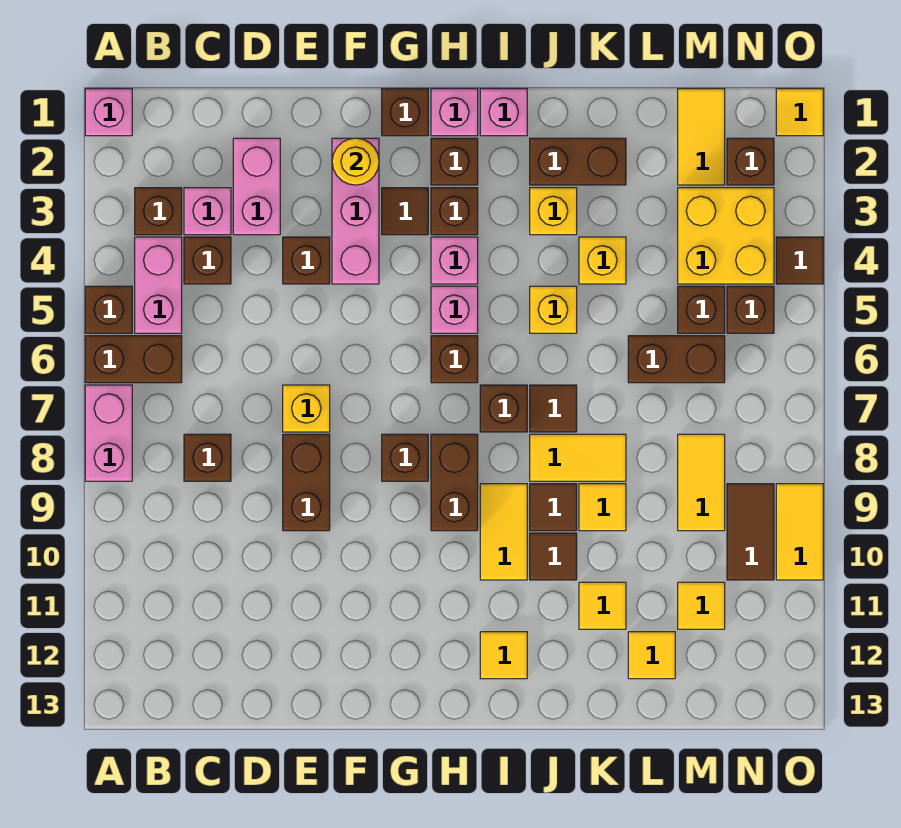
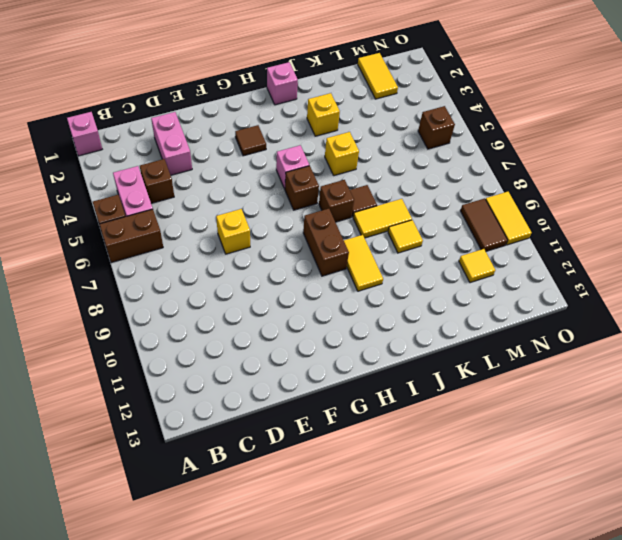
none -> pink brick A7:A8 level 1
none -> brown brick B3 level 1
none -> pink brick C3 level 1
none -> brown brick C8 level 1

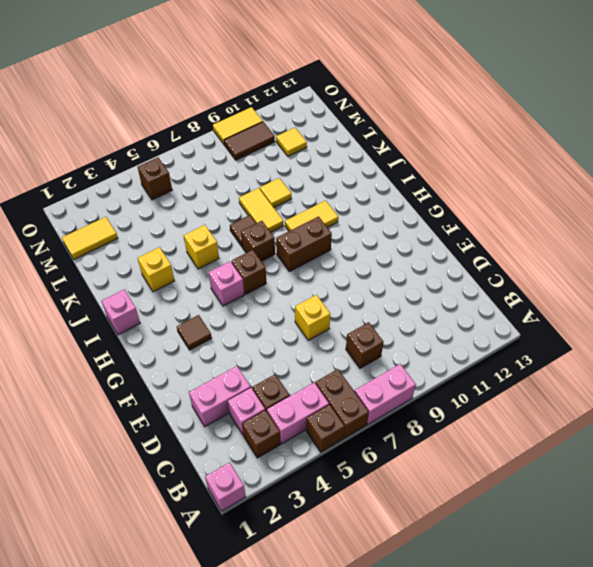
none -> brown brick E4 level 1
none -> brown brick E8:E9 level 1
none -> pink brick F2:F4 level 1
none -> brown brick G1 level 1

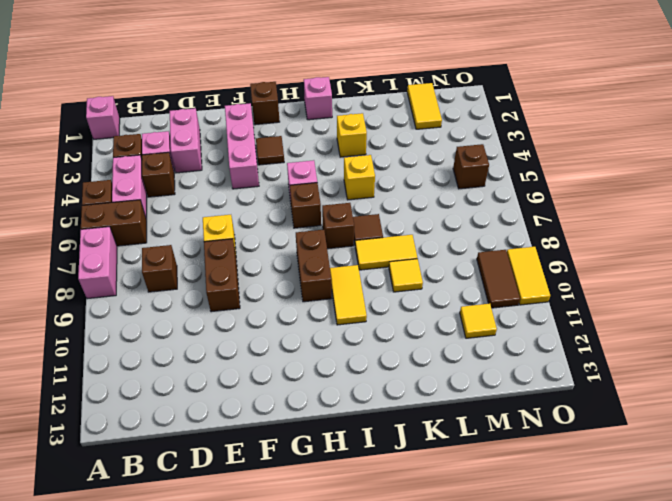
none -> brown brick E4 level 1
none -> brown brick G8 level 1
none -> pink brick H1 level 1
none -> brown brick H2 level 1

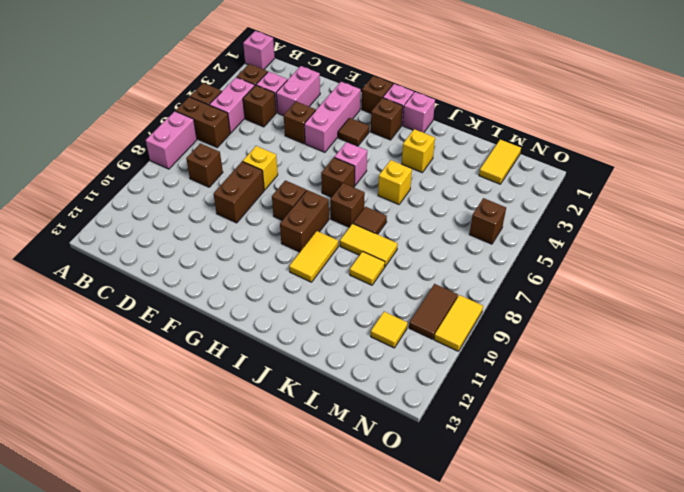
none -> brown brick H3 level 1
none -> pink brick H4 level 1
none -> yellow tile I12 level 1
none -> brown brick J2:K2 level 1

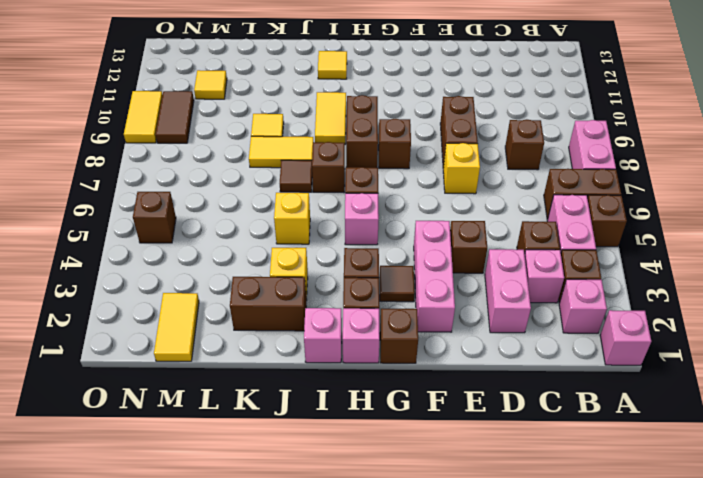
pink brick B2 level 1 -> pink brick H4 level 1
none -> brown tile J9 level 1
none -> brown tile J10 level 1
none -> yellow brick K4 level 1
none -> yellow tile K11 level 1

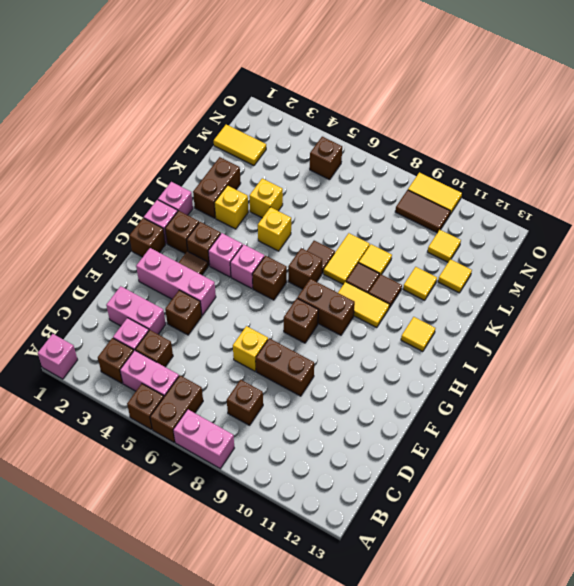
none -> brown brick L6:M6 level 1
none -> yellow brick M3:N4 level 1
none -> brown brick M5 level 1
none -> yellow tile M8:M9 level 1

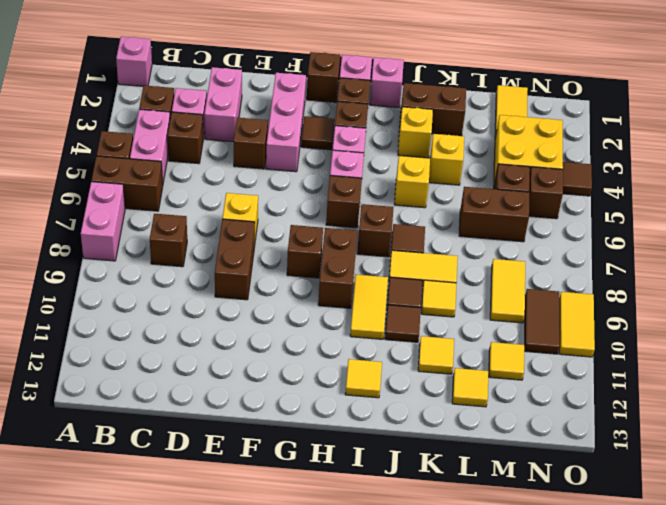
none -> brown brick N2 level 1
none -> yellow tile O1 level 1
none -> yellow round brick F2 level 2

